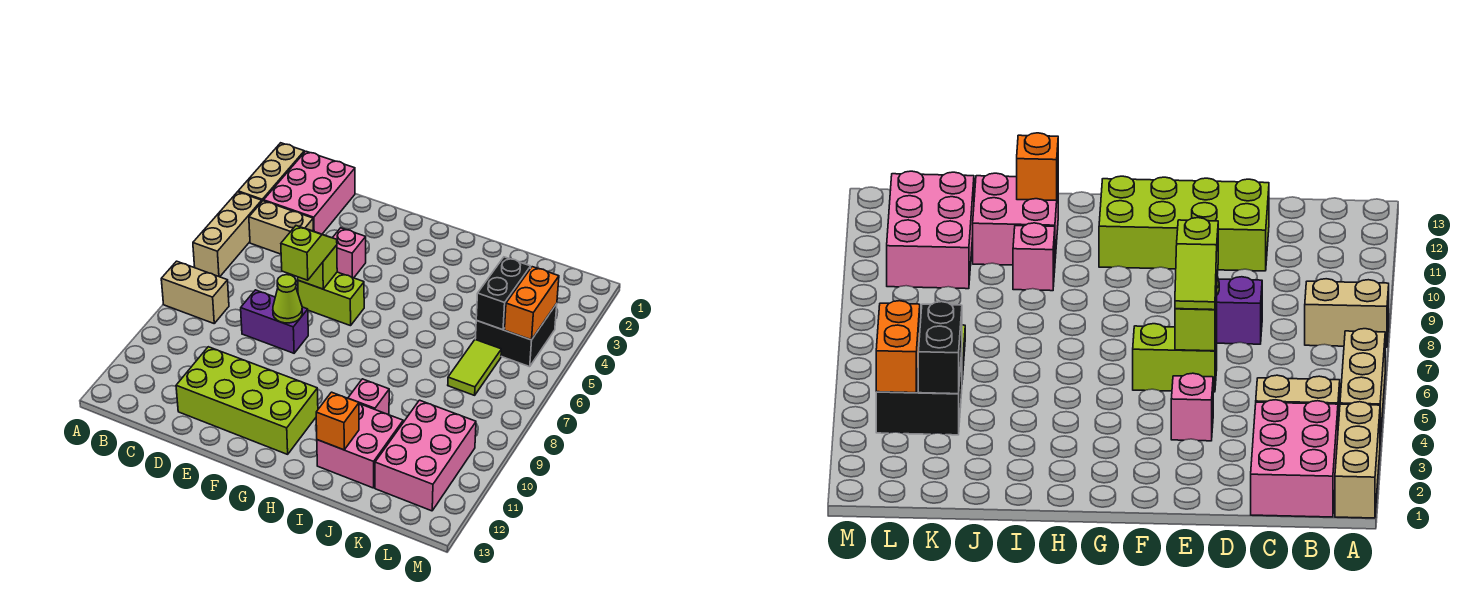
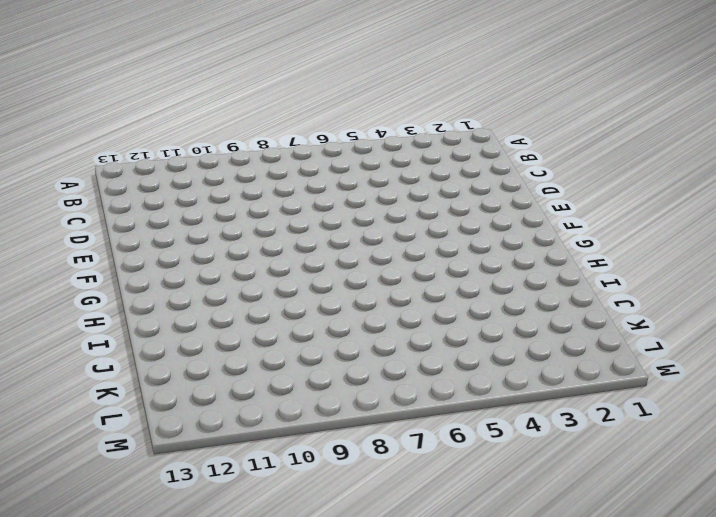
none -> tan brick A1:A3 level 1
none -> tan brick A4:A6 level 1
none -> tan brick A8:B8 level 1

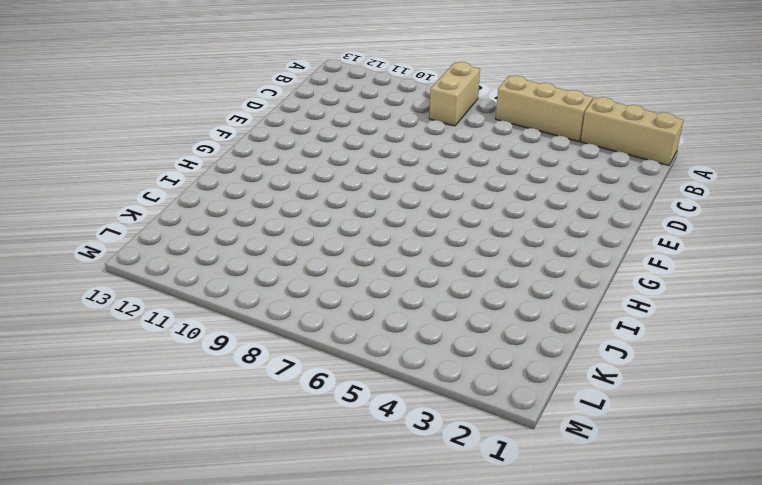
none -> pink brick B1:C3 level 1
none -> tan brick B4:C4 level 1
none -> purple brick D8:E8 level 1

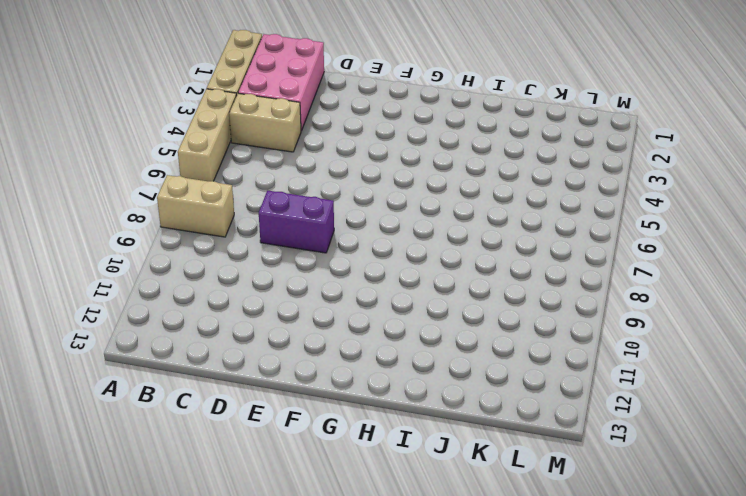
none -> lime brick D11:G12 level 1
none -> pink brick E4 level 1
none -> lime brick E6:F6 level 1

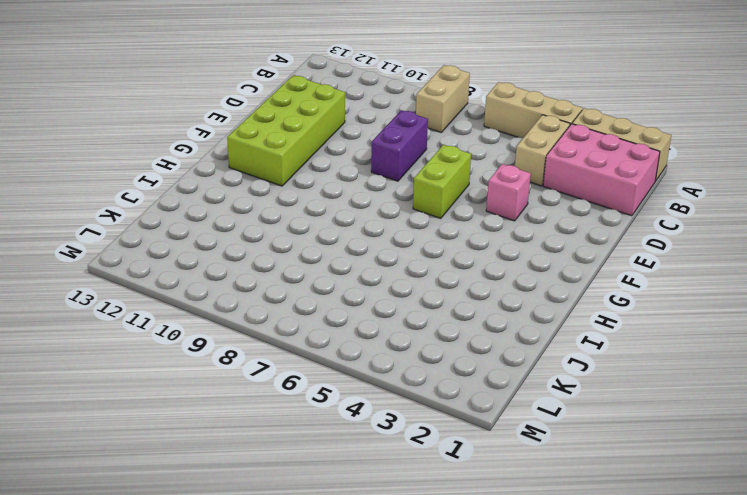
none -> pink brick I10 level 1
none -> pink brick I11:J12 level 1
none -> black brick K4:L5 level 1

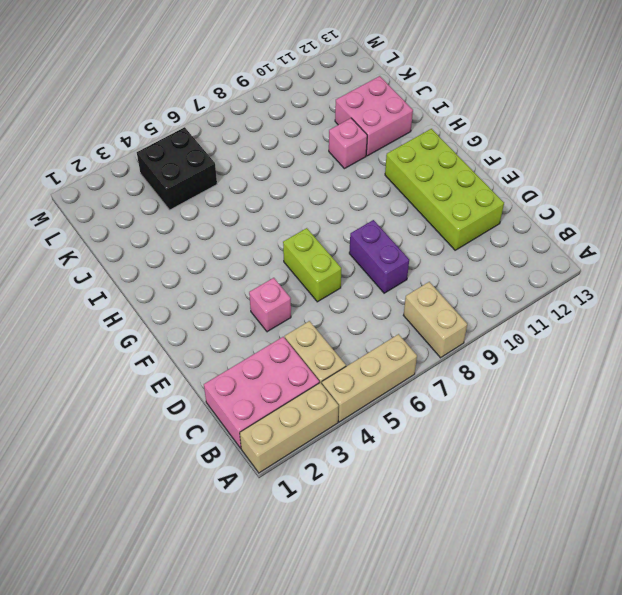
none -> lime tile K6:K7 level 1
none -> pink brick K10:L12 level 1
none -> lime brick E6 level 2

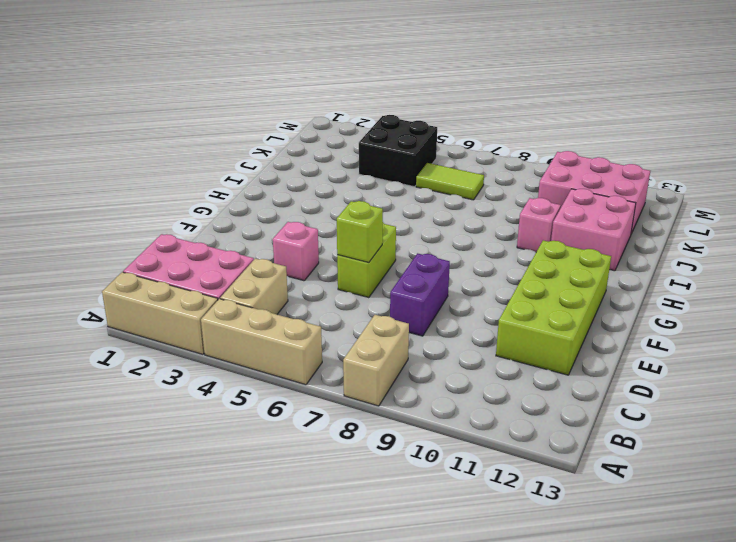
none -> lime cone E8 level 2
none -> orange brick I12 level 2
none -> black brick K4:K5 level 2

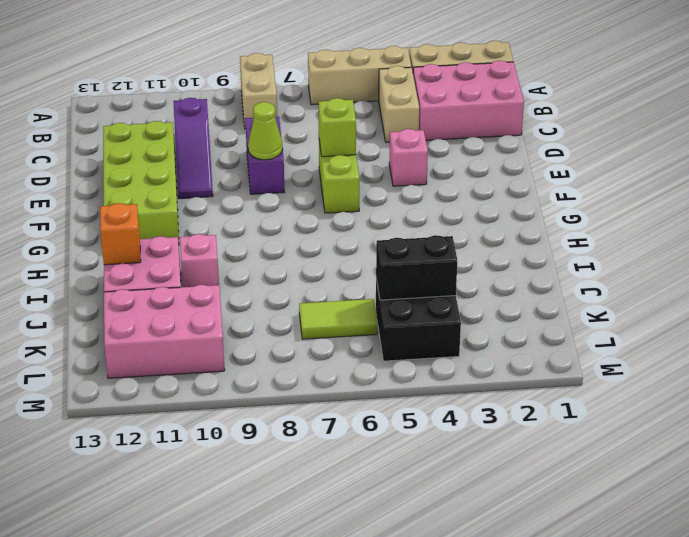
purple slope C10:E10 level 1 top C -> none
none -> orange brick L4:L5 level 2
none -> lime slope E6:E7 level 3 top 7

